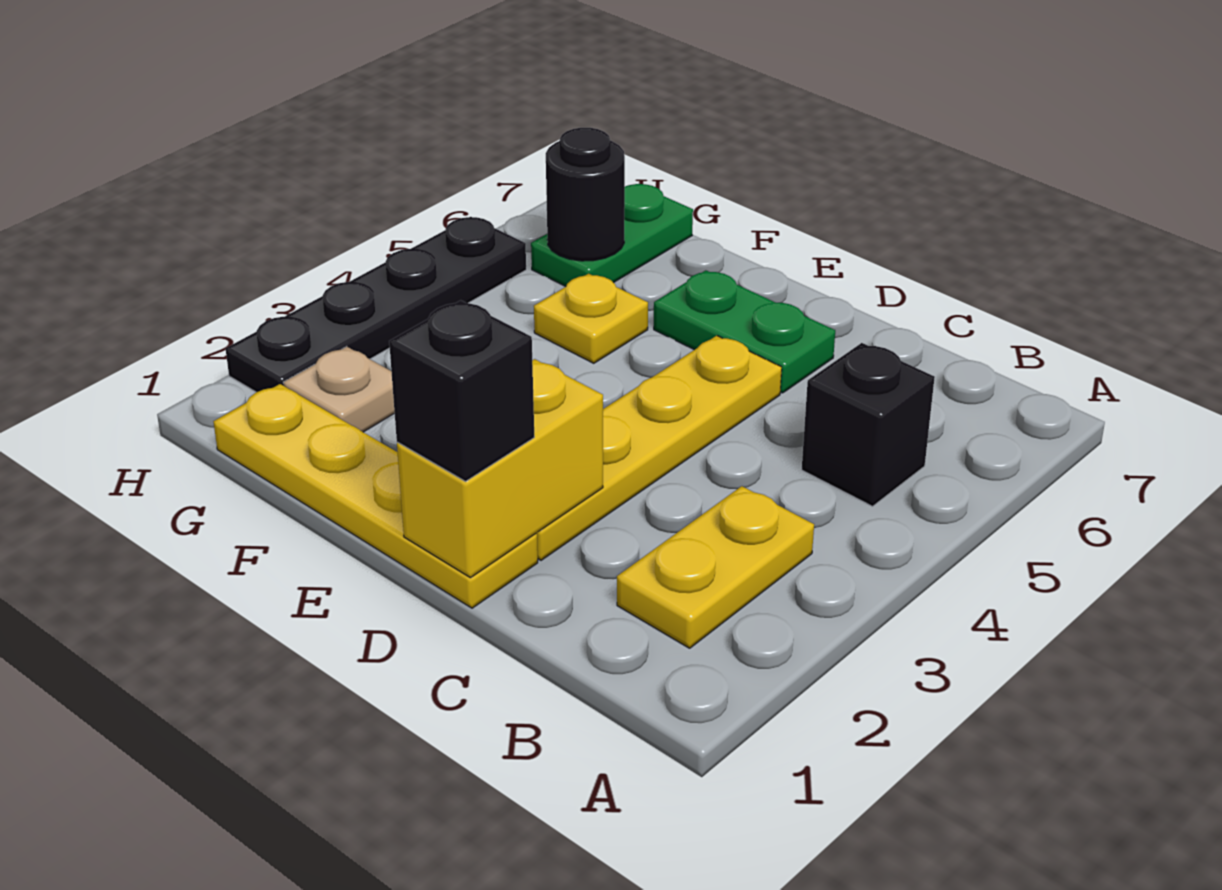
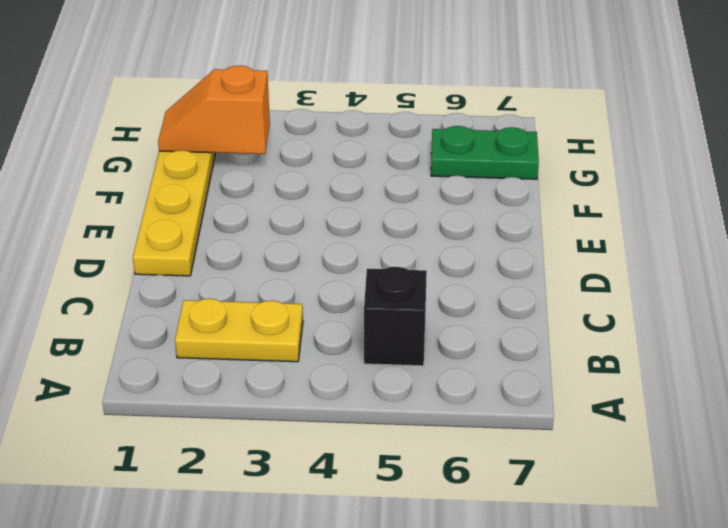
orange slope G1:G2 level 2 top 2 -> none
none -> yellow plate D2:D5 level 1
none -> green plate D6:E6 level 1
none -> yellow plate F5 level 1

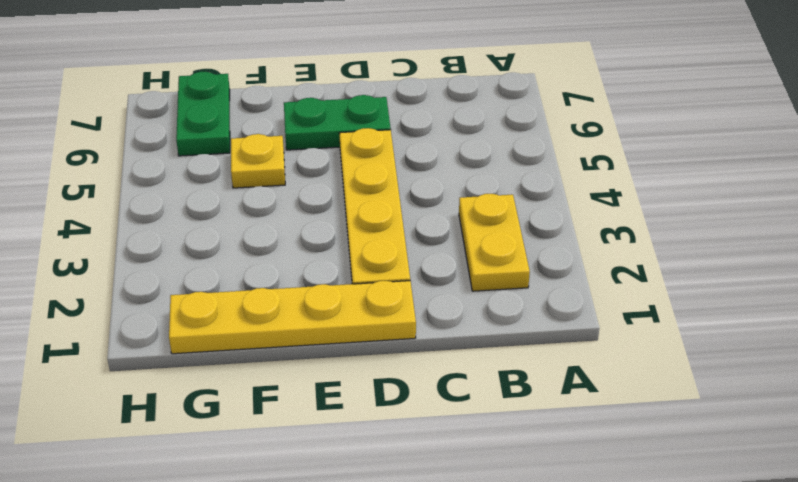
none -> black brick B5 level 1
none -> tan plate G2 level 1
none -> black plate H2:H5 level 1

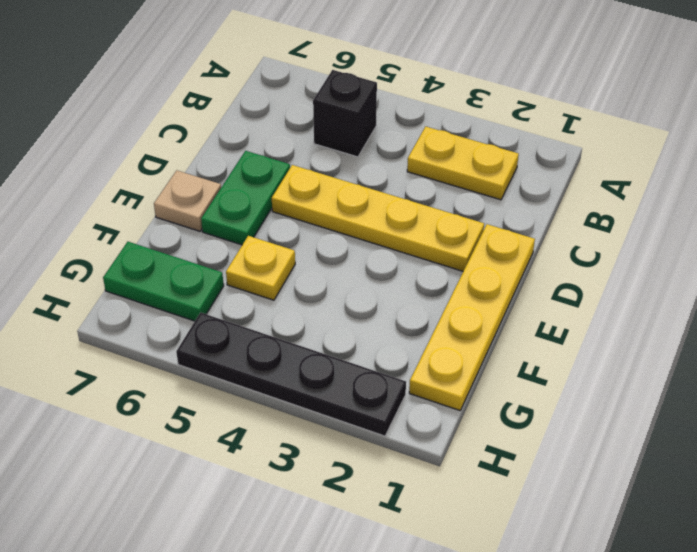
tan plate E7 level 1 -> tan plate G2 level 1
none -> yellow brick D1:D2 level 2
none -> black round brick G6 level 2
none -> black brick D1 level 3

